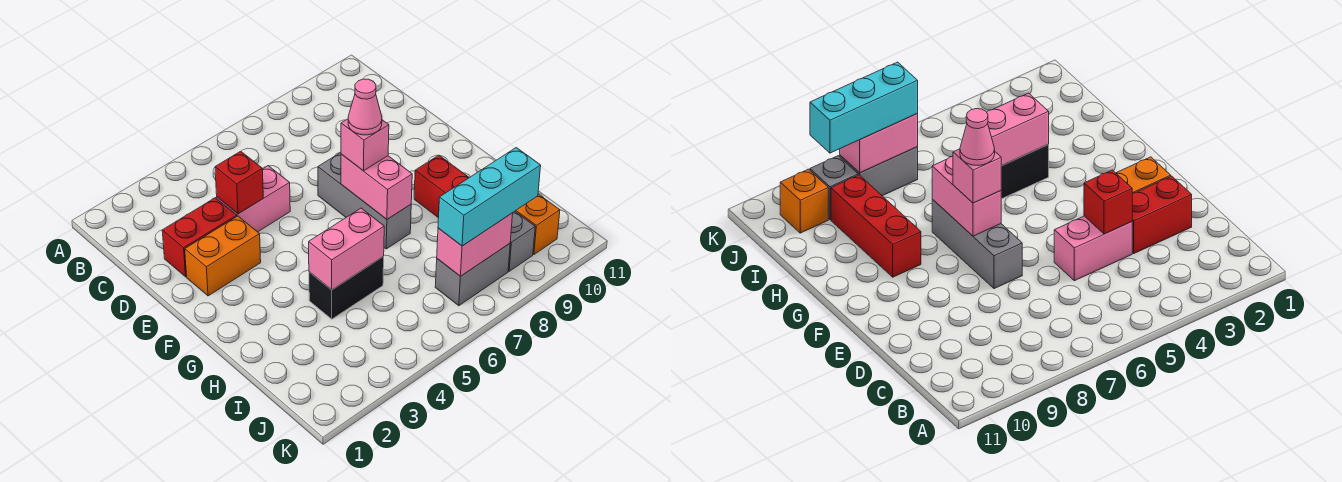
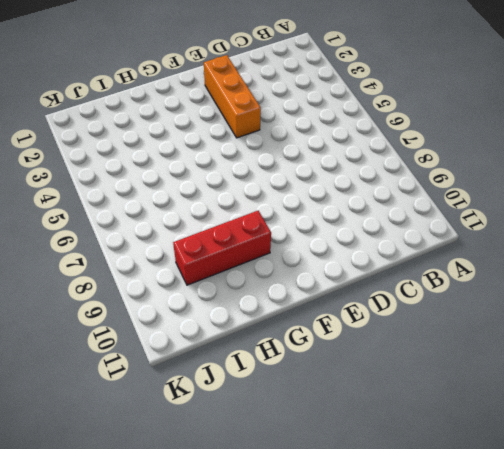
orange brick E2:E4 level 1 -> orange brick E2:E3 level 1
none -> red brick D2:D3 level 1
none -> pink brick D4:D5 level 1
none -> grey brick E7:G7 level 1

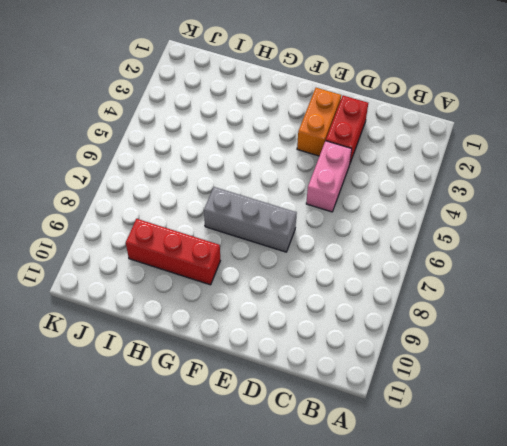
none -> black brick H4:H5 level 1
none -> grey brick J7:J8 level 1
none -> grey brick J9 level 1

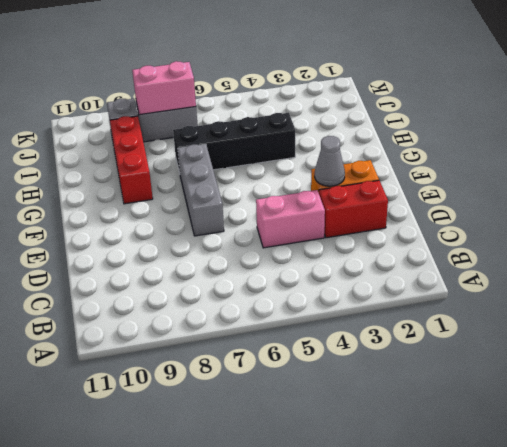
grey cone E3 level 2 -> none
black brick H4:H7 level 1 -> black brick H4:H5 level 1
none -> orange brick J10 level 1
none -> red brick D4 level 2
none -> pink brick F7:G7 level 2

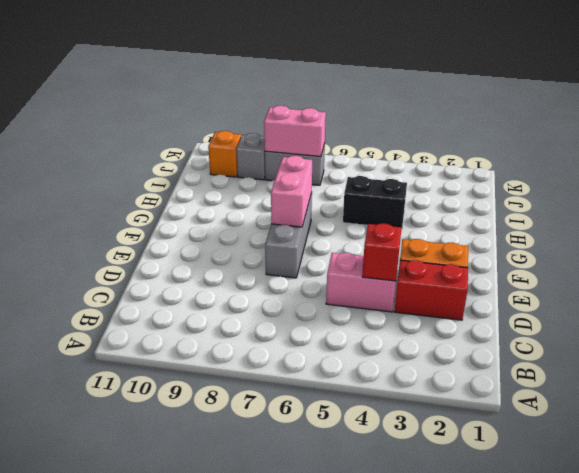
none -> red brick G9:I9 level 1
none -> pink brick H4:H5 level 2
none -> pink brick F7 level 3

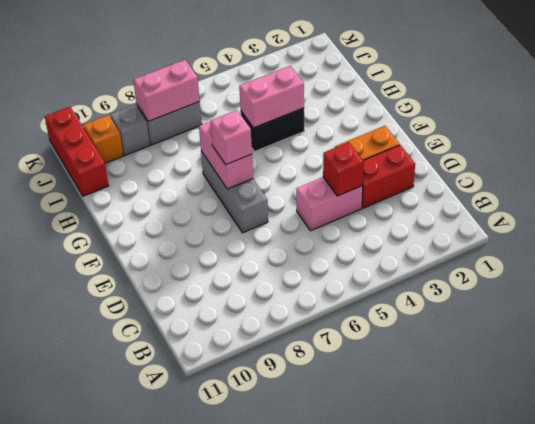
red brick I11:K11 level 1 -> red brick G9:I9 level 1
none -> cyan brick J7:J9 level 3
none -> pink cone F7 level 4

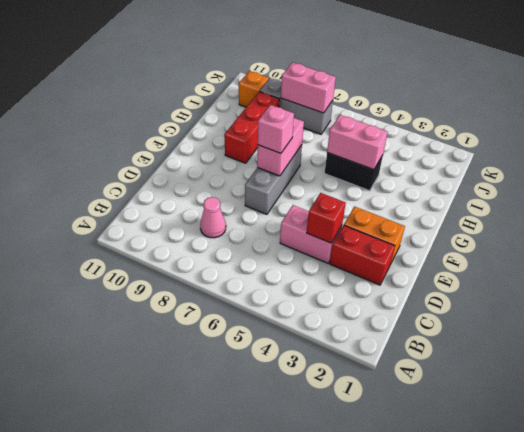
pink cone C8 level 1 -> pink cone F7 level 4
none -> cyan brick J7:J9 level 3

